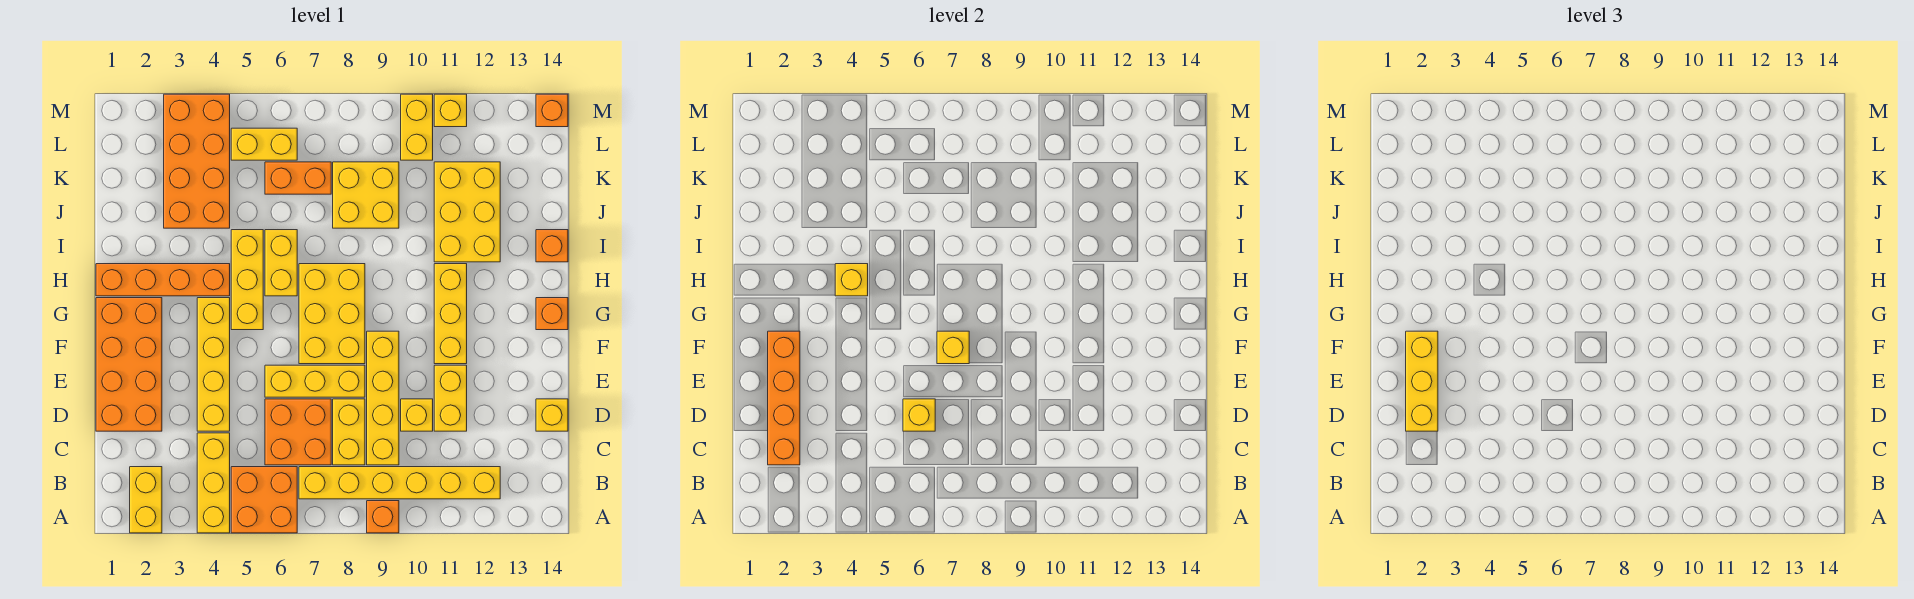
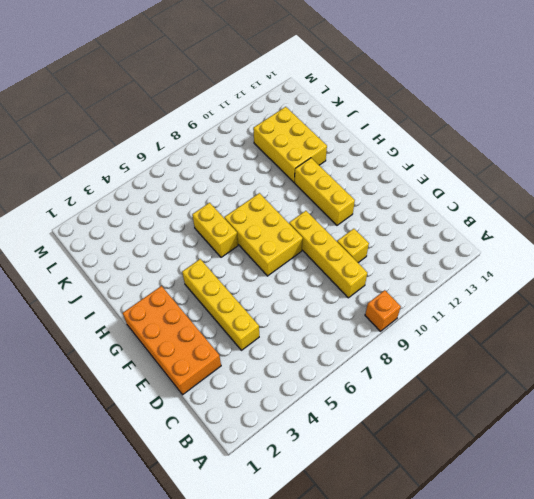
none -> yellow brick A2:B2 level 1
none -> yellow brick A4:C4 level 1
none -> orange brick A5:B6 level 1
none -> yellow brick B7:B12 level 1

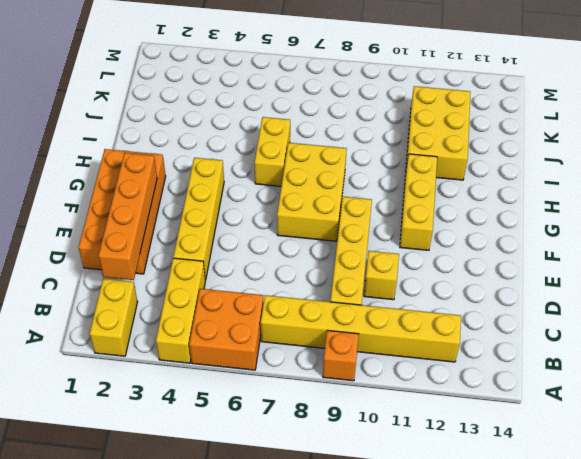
none -> orange brick C6:D7 level 1
none -> yellow brick C8:D8 level 1
none -> yellow brick D11:E11 level 1
none -> yellow brick D14 level 1

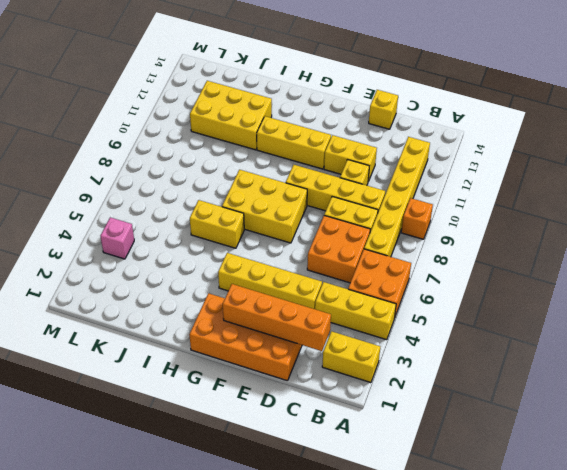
pink brick L4 level 1 -> orange brick J3:M4 level 1
none -> yellow brick E6:E8 level 1
none -> yellow brick G5:I5 level 1
none -> orange brick G14 level 1
none -> orange brick H1:H4 level 1

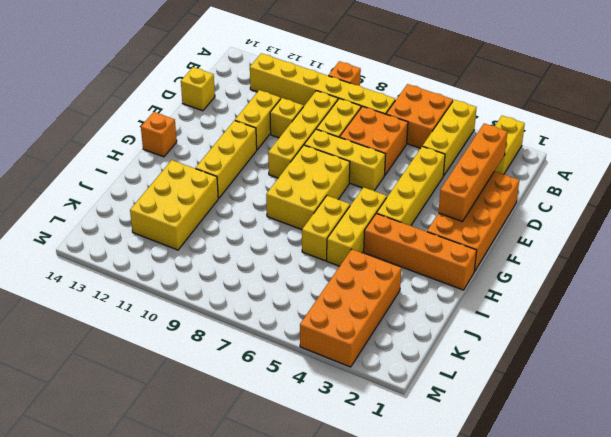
none -> orange brick I14 level 1
none -> yellow brick J8:K9 level 1
none -> orange brick K6:K7 level 1
none -> yellow brick L5:L6 level 1

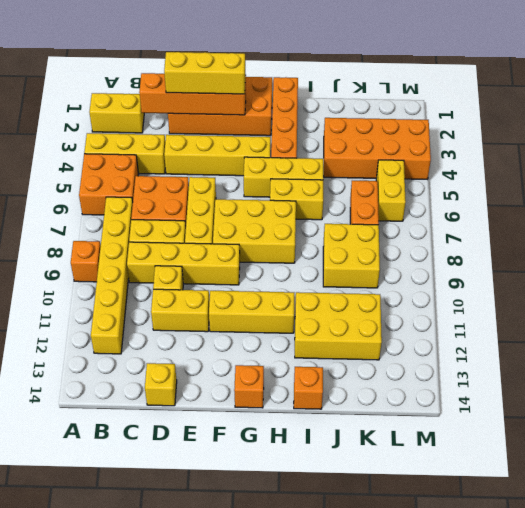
none -> yellow brick L10:M10 level 1
none -> yellow brick M11 level 1
none -> orange brick M14 level 1
none -> yellow brick D6 level 2

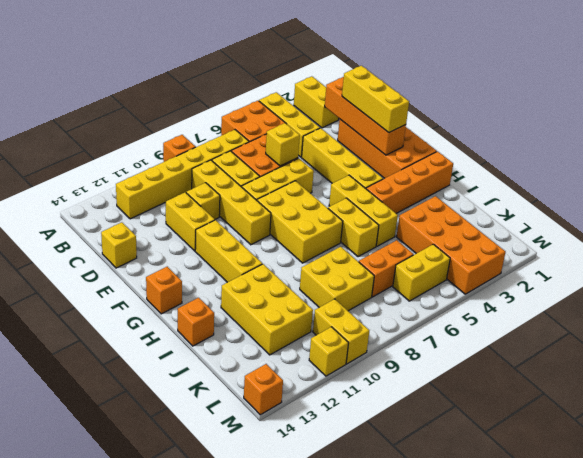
none -> yellow brick F7 level 2
none -> yellow brick H4 level 2

